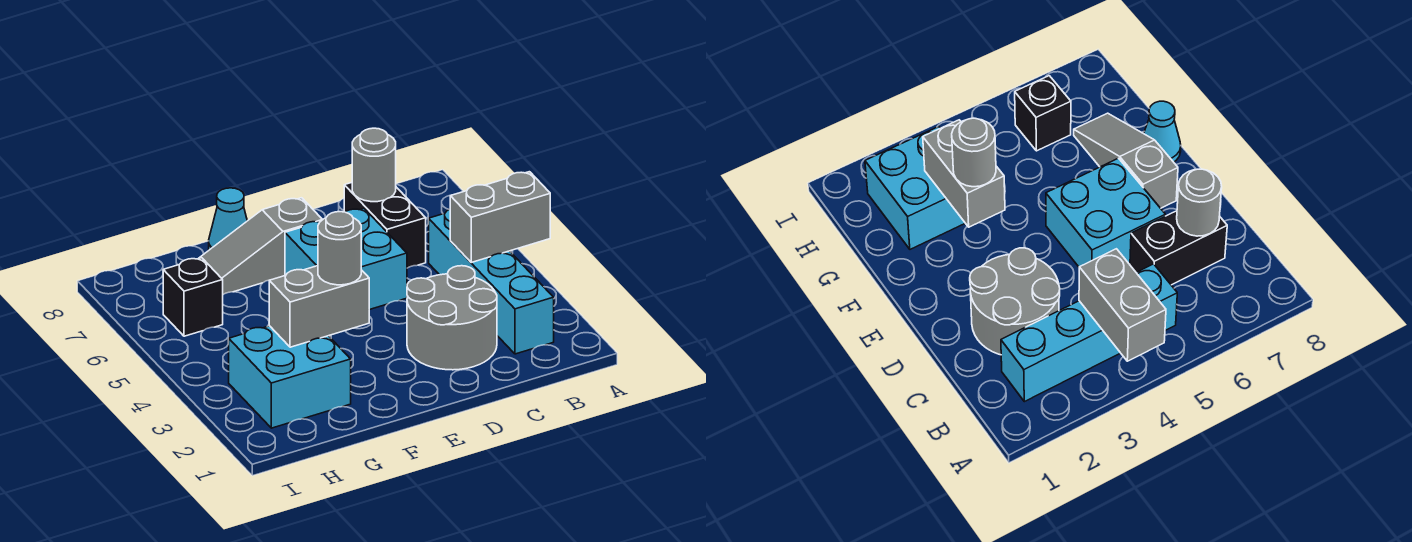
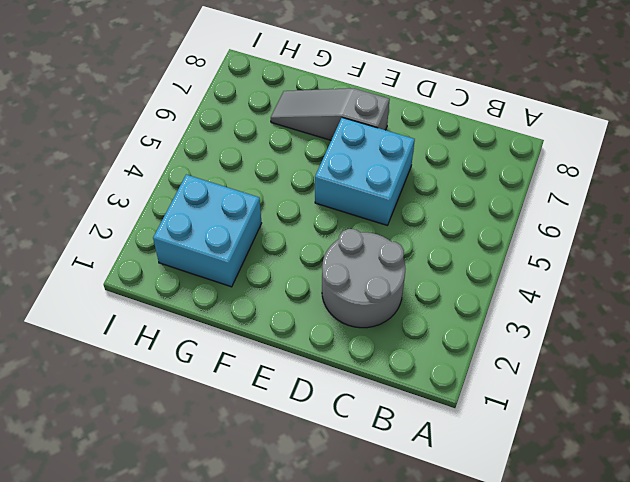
none -> cyan brick B2:B5 level 1
none -> black brick C6:C7 level 1
none -> cyan cone F8 level 1

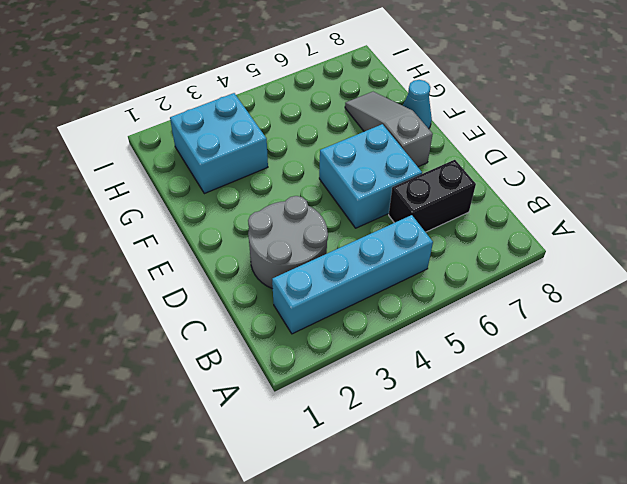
none -> black brick H6 level 1
none -> grey brick A4:B4 level 2
none -> grey round brick C7 level 2

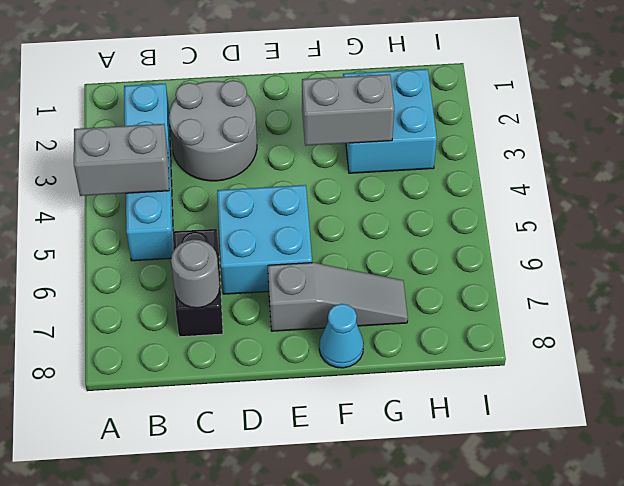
none -> black brick H6 level 1
none -> grey round brick F3 level 3

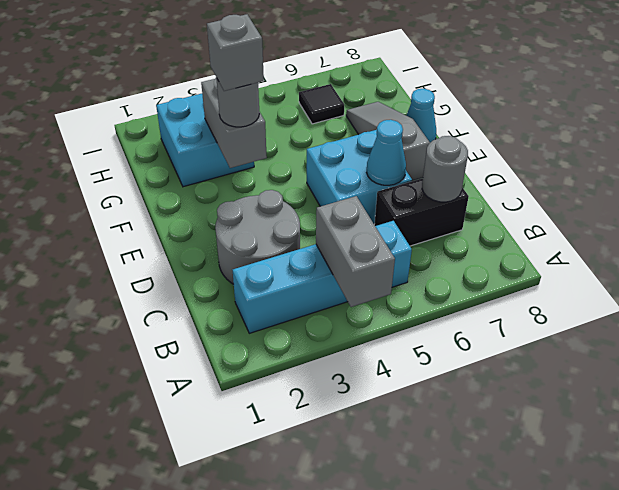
cyan cone D6 level 2 -> none
grey brick F3 level 4 -> none
black tile H6 level 1 -> black brick H6 level 1

